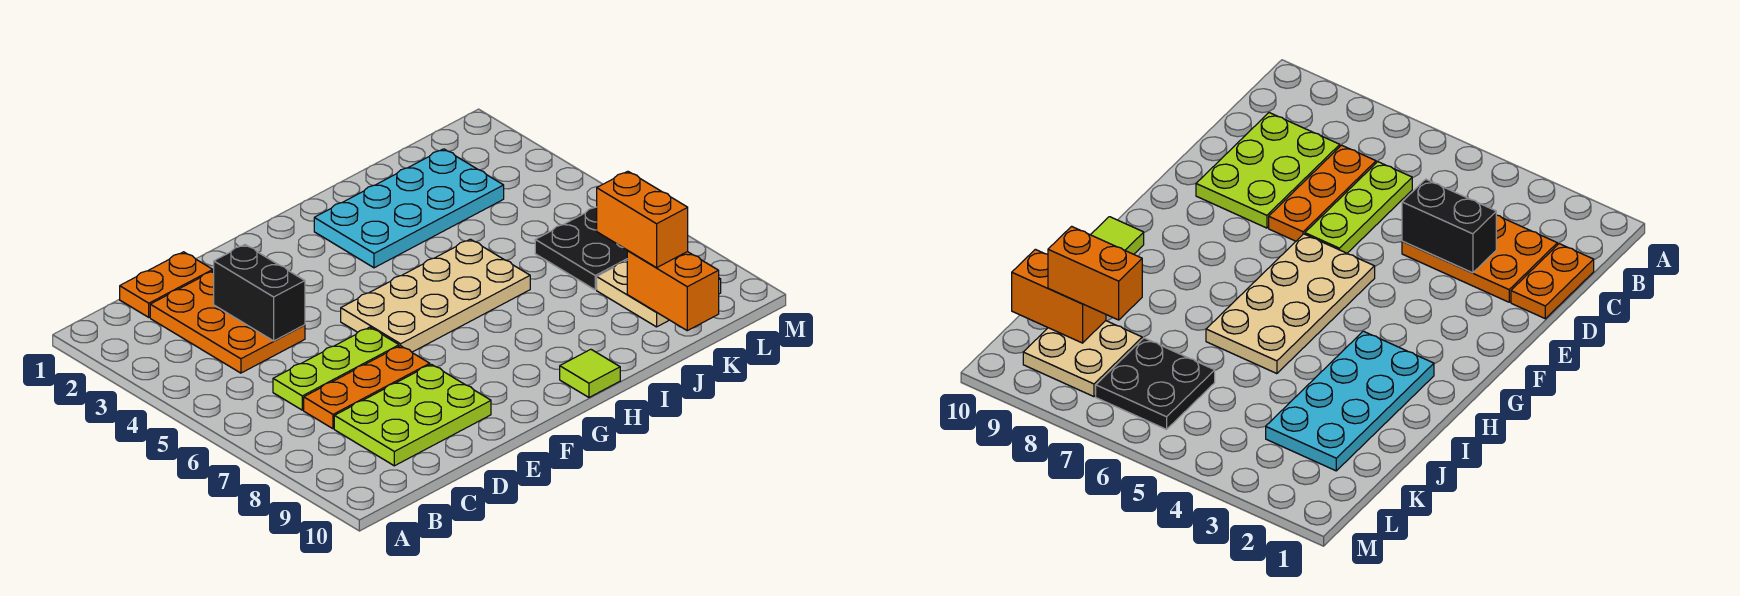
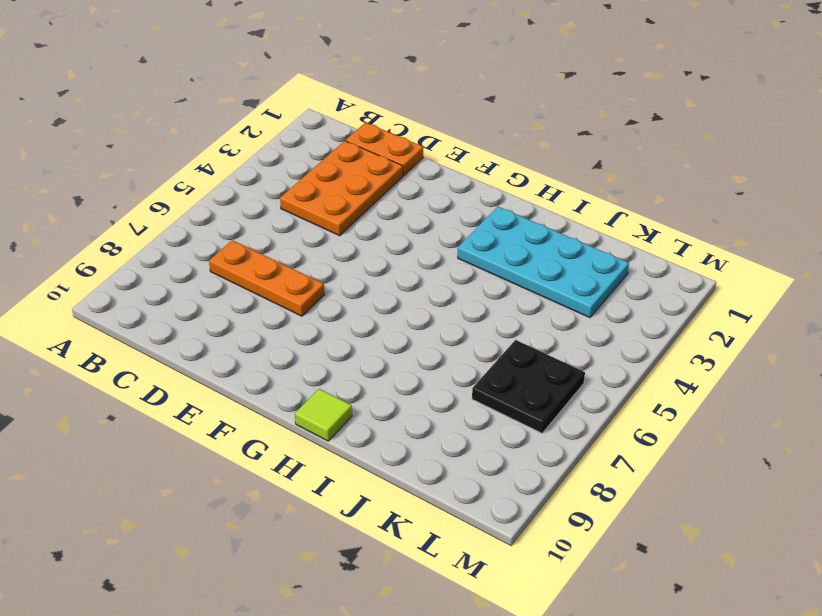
none -> lime plate C6:E6 level 1
none -> lime plate C8:E9 level 1
none -> tan plate F5:I6 level 1

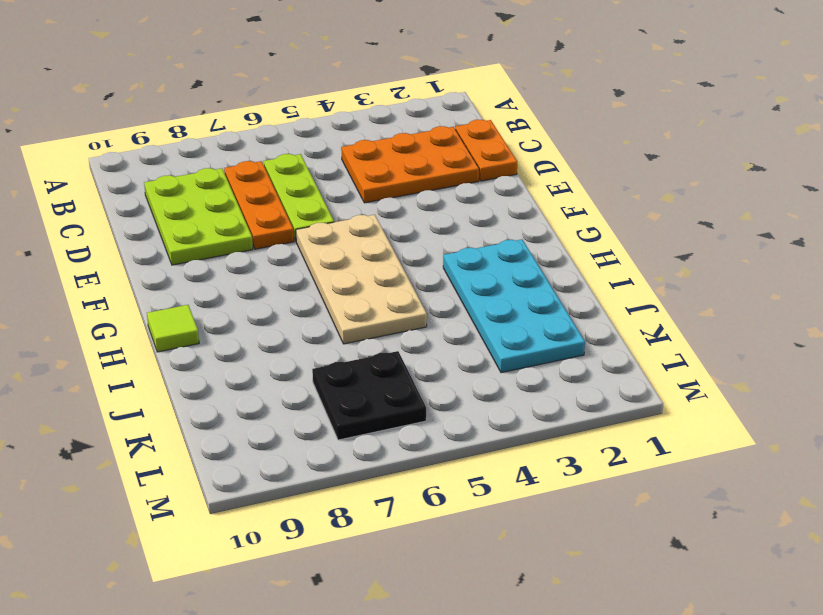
none -> tan plate K8:L9 level 1
none -> black brick D3:D4 level 2
none -> orange brick K9:K10 level 2

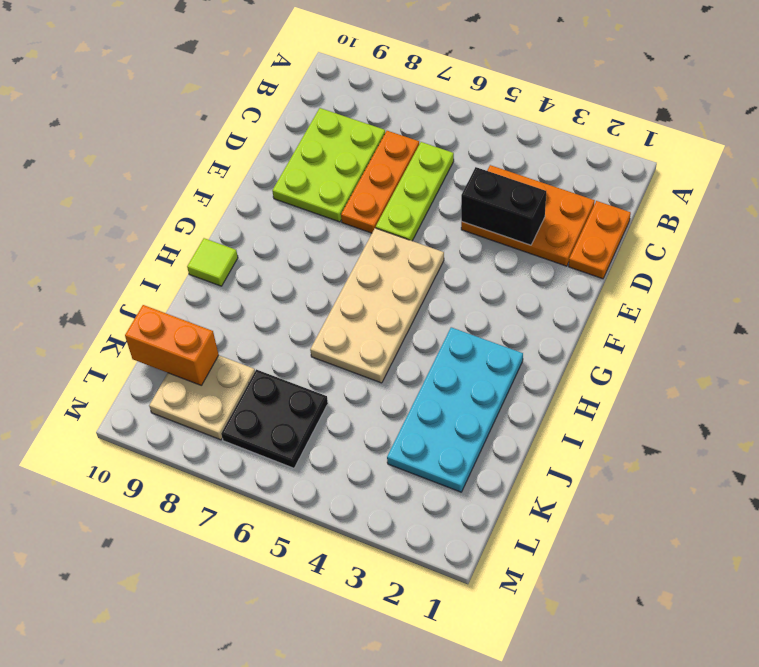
none -> orange brick K8:K9 level 3

